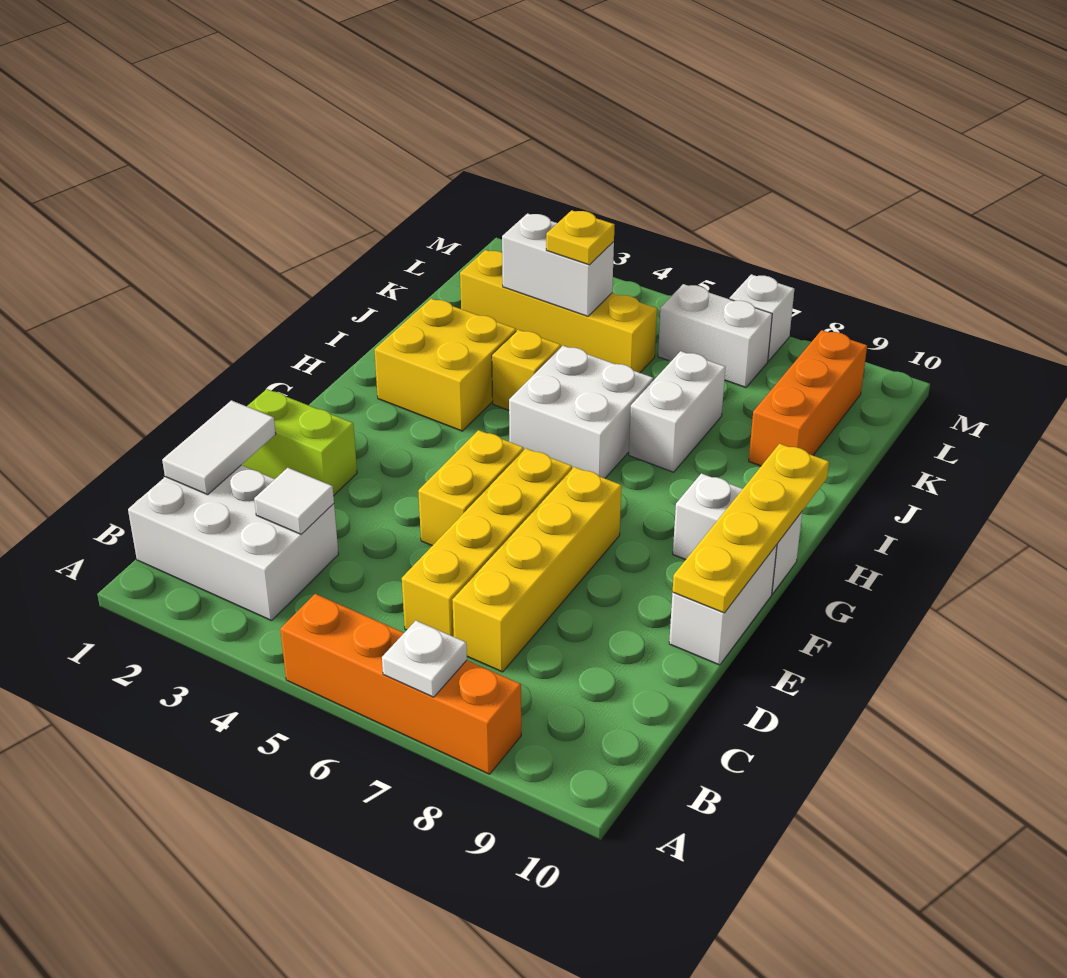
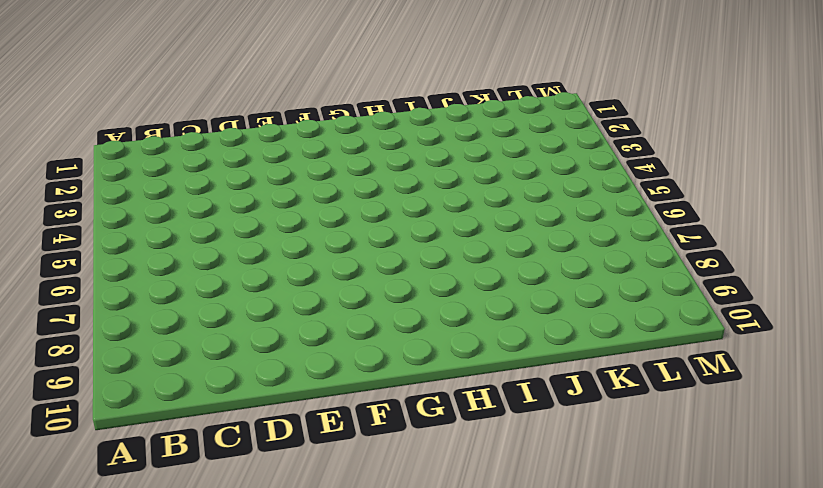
none -> orange brick A5:A8 level 1
none -> white brick B1:C3 level 1
none -> yellow brick C6:F6 level 1

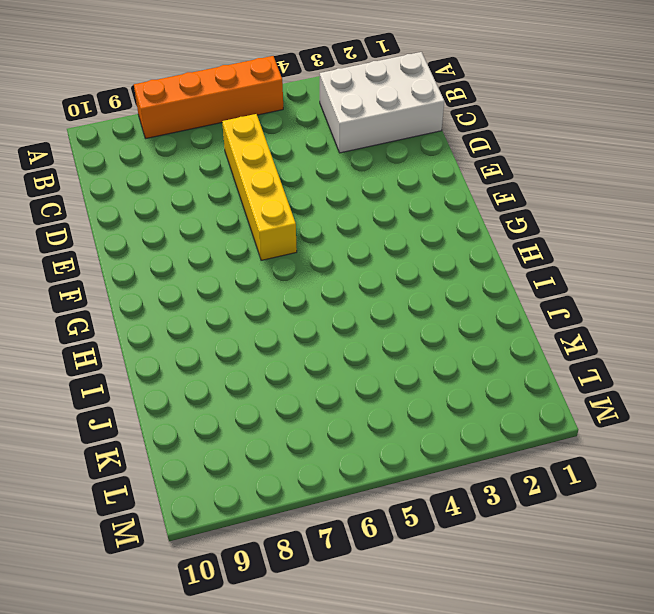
none -> yellow brick C7:F7 level 1
none -> lime brick E1:E2 level 1
none -> yellow brick E5:F5 level 1

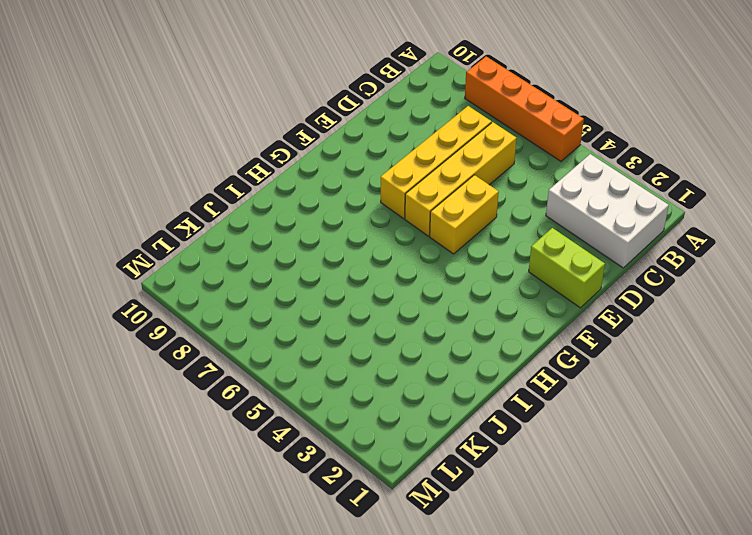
none -> white brick E10:F10 level 1
none -> white brick G9:G10 level 1
none -> yellow brick H2:I3 level 1

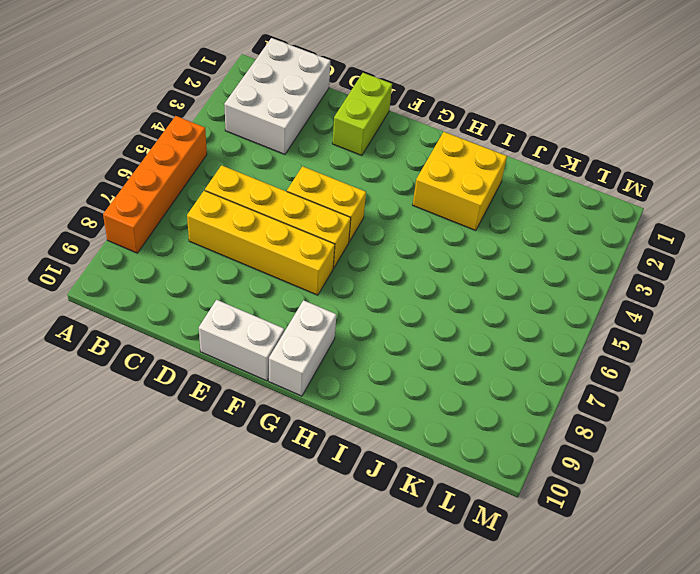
none -> white brick H5:I6 level 1
none -> yellow brick I4 level 1
none -> white brick I7:J7 level 1

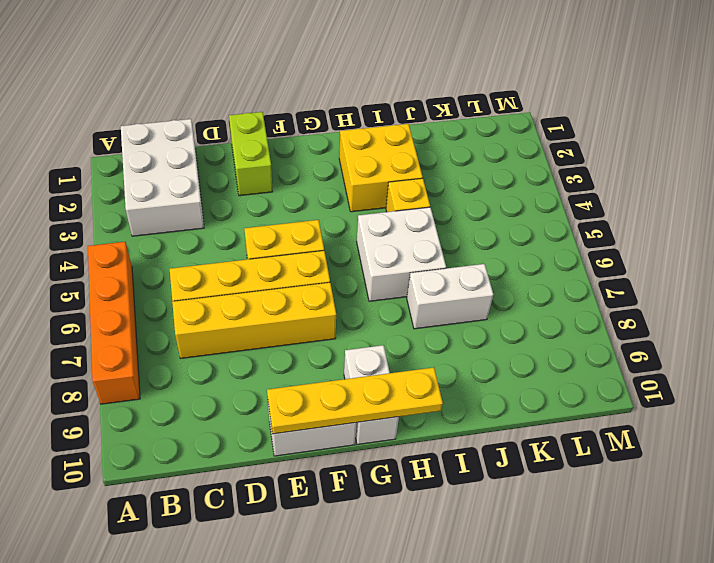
none -> orange brick J9:L9 level 1
none -> yellow brick K2:K5 level 1
none -> white brick L6:L7 level 1

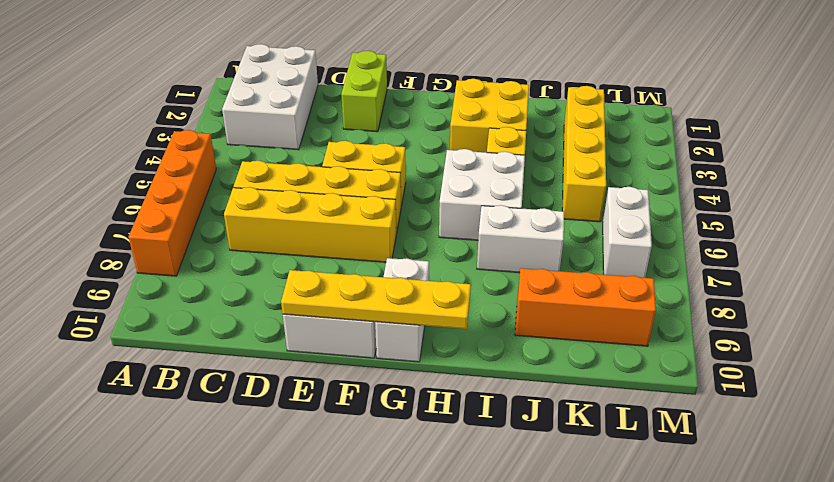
none -> white brick M7 level 1
none -> white plate A7 level 2
none -> white tile C1:D1 level 2

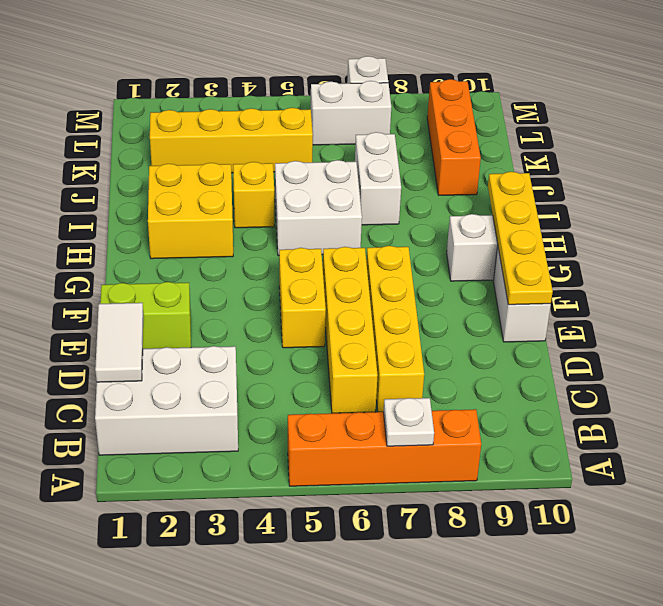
none -> white tile C3 level 2
none -> white brick K3:K4 level 2
none -> yellow plate K4 level 3

